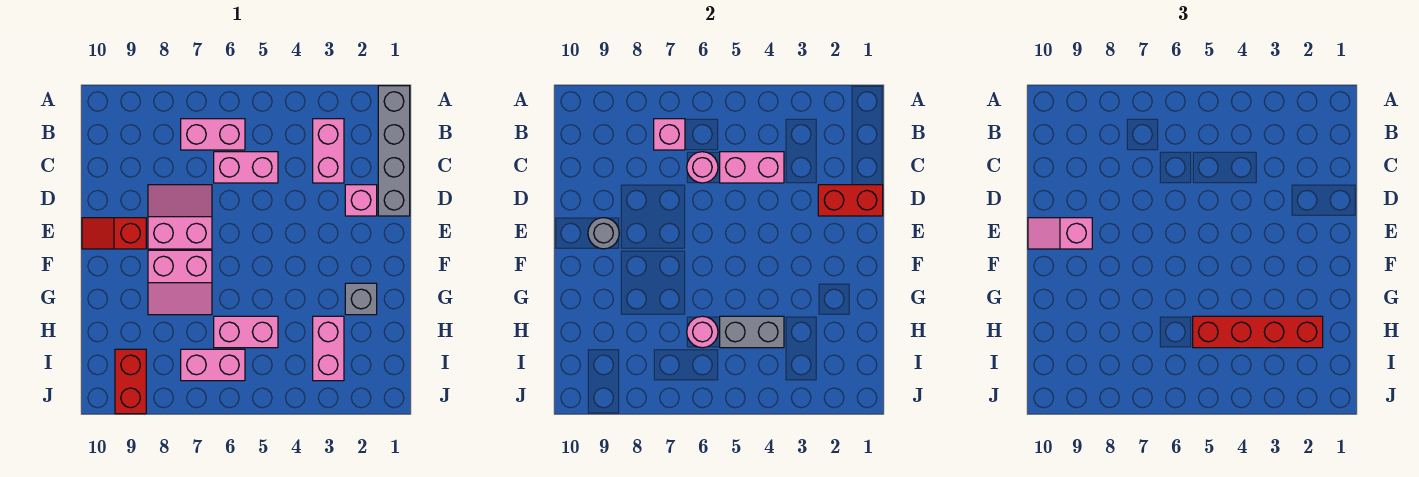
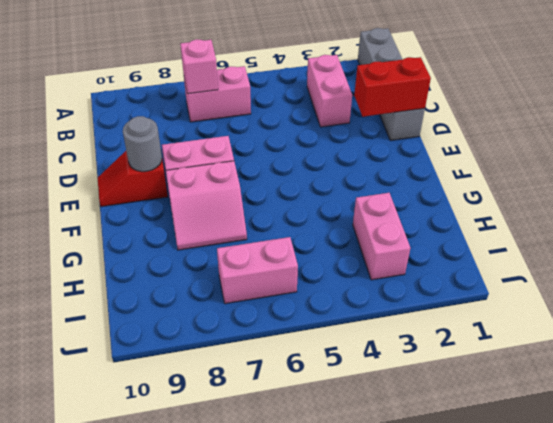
none -> pink brick C5:C6 level 1
none -> pink brick D2 level 1
none -> grey brick G2 level 1

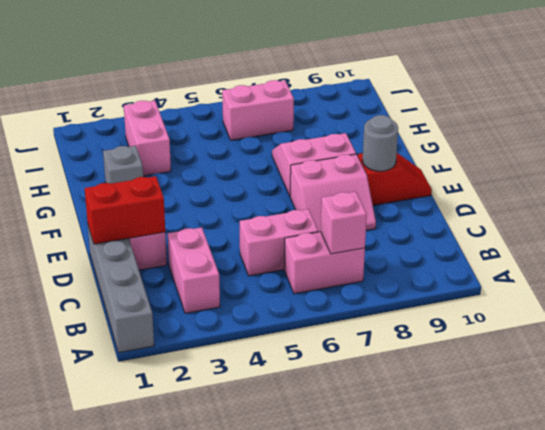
none -> pink brick H5:H6 level 1
none -> red brick I9:J9 level 1
none -> pink brick C4:C5 level 2

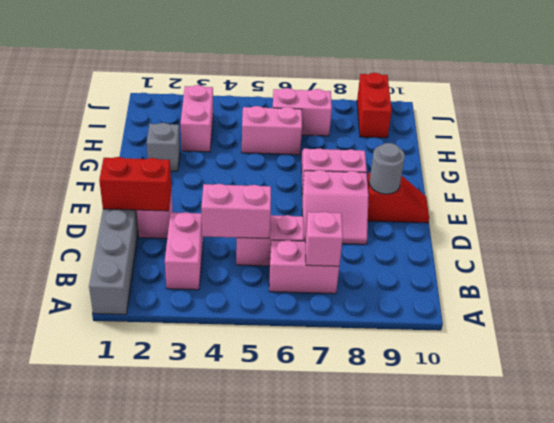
none -> pink round brick C6 level 2
none -> grey brick H4:H5 level 2
none -> pink round brick H6 level 2

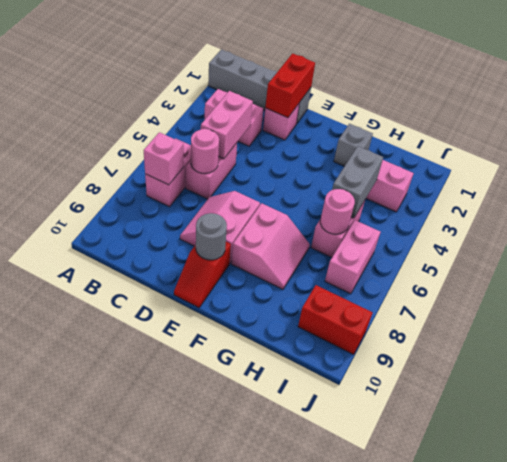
none -> pink slope E9:E10 level 3 top 9
none -> red brick H2:H5 level 3

